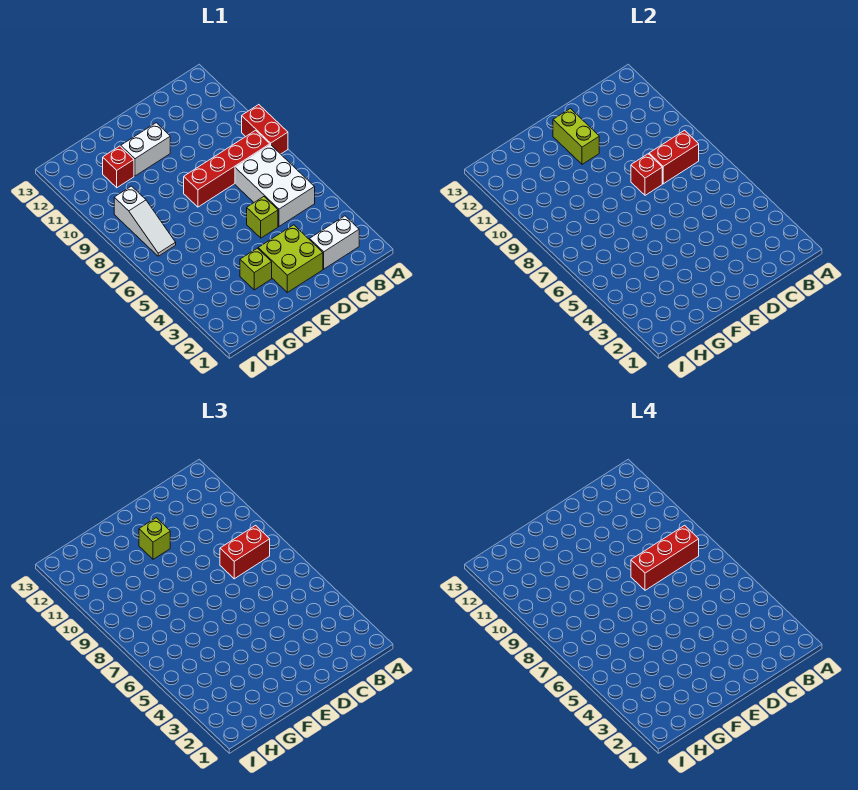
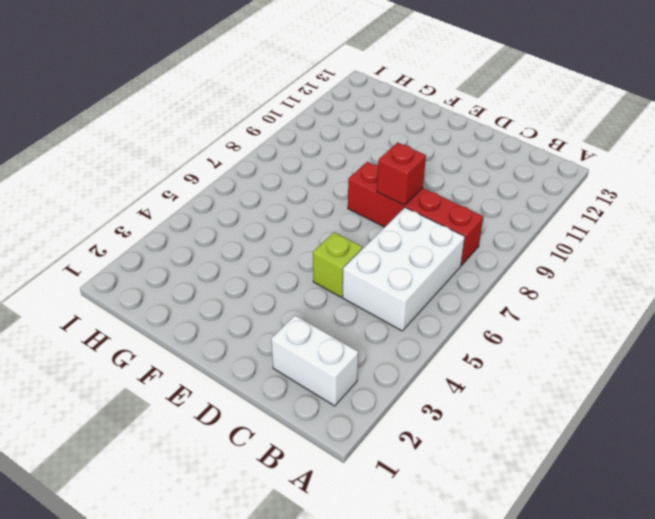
none -> red brick A8:A9 level 1
none -> lime brick D2:E3 level 1
none -> white brick E11:F11 level 1

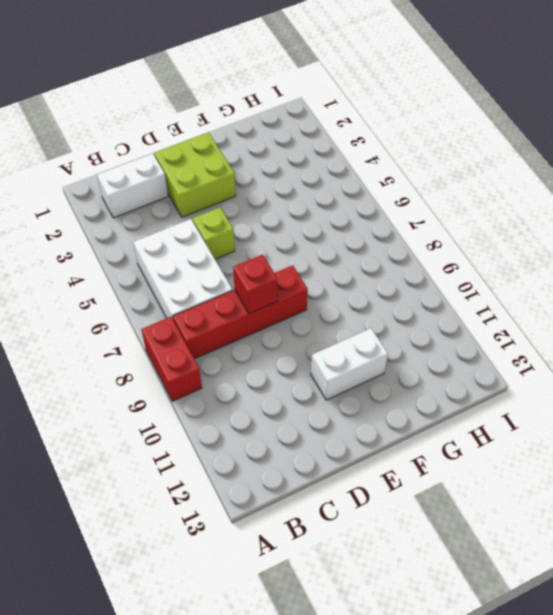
none -> lime brick F3 level 1
none -> red brick G11 level 1
none -> white slope H7:H9 level 1 top 9

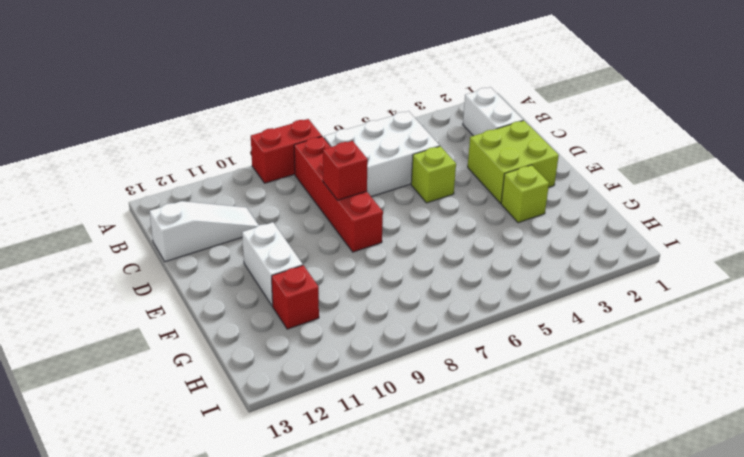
white slope C11:C13 level 1 top 13 -> white slope H7:H9 level 1 top 9
none -> red brick B8:C8 level 2
none -> lime brick E11:E12 level 2
none -> red brick B8:C8 level 3

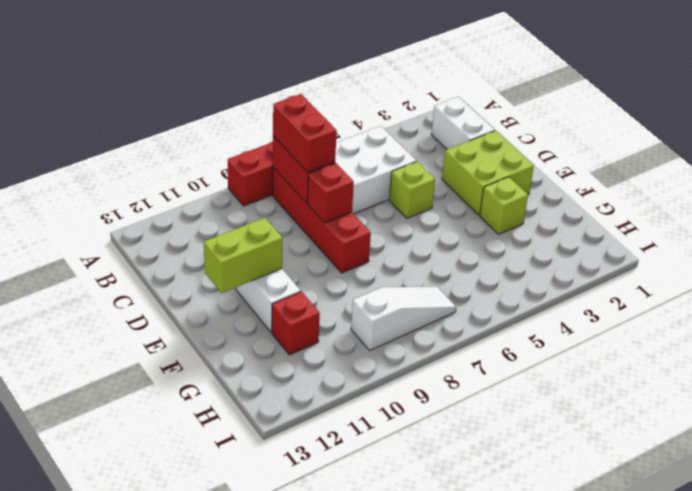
none -> lime brick E11 level 3
none -> red brick B8:D8 level 4

